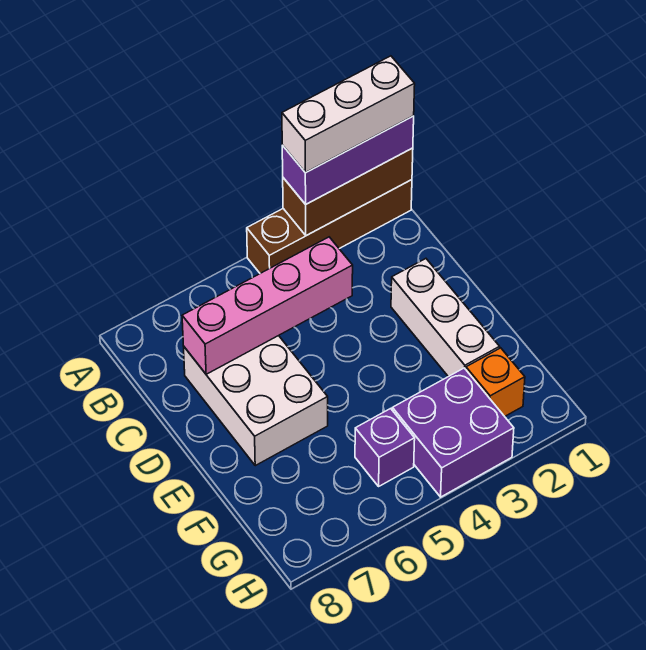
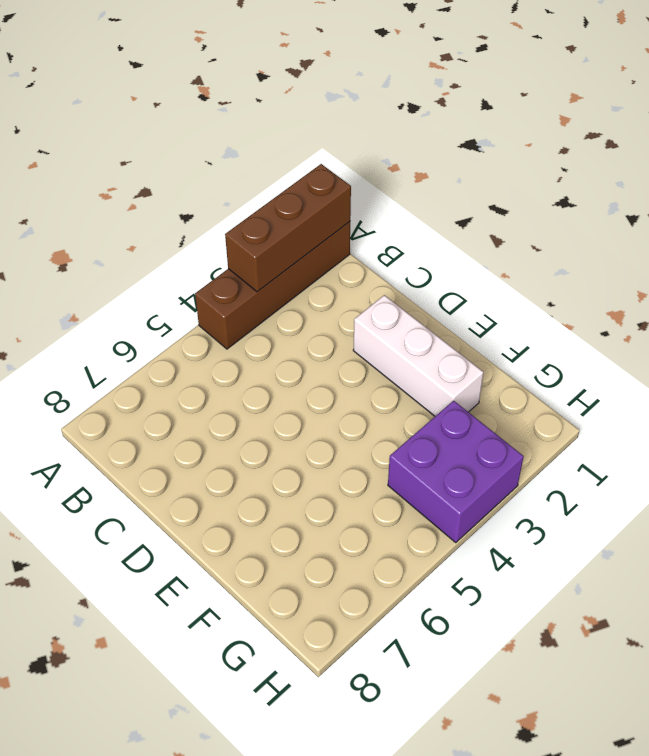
none -> white brick C6:E7 level 1
none -> orange brick G2 level 1

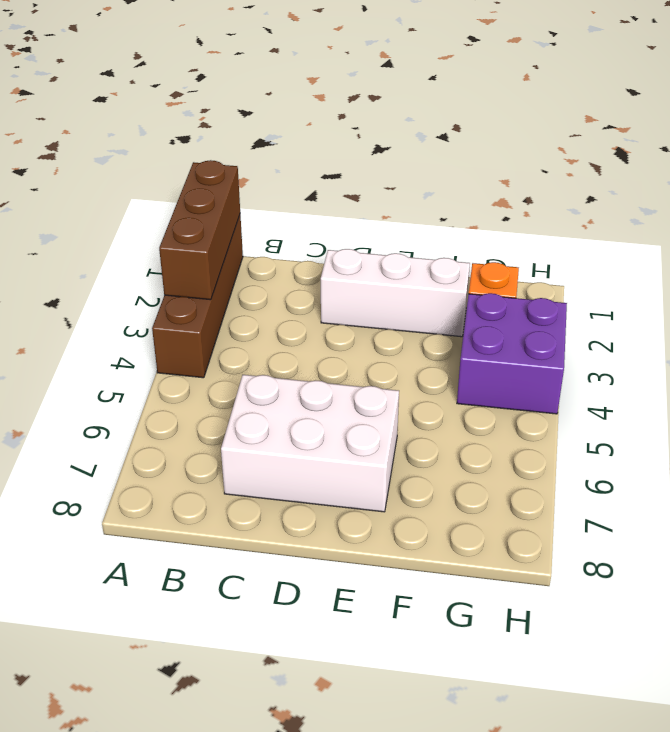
none -> purple brick G5 level 1
none -> pink brick C4:C7 level 2

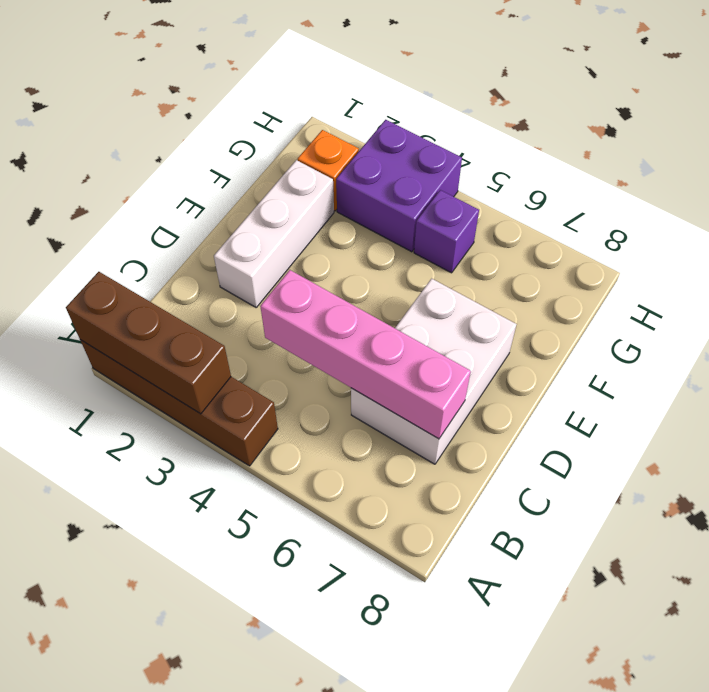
none -> purple brick A1:A3 level 3
none -> white brick A1:A3 level 4

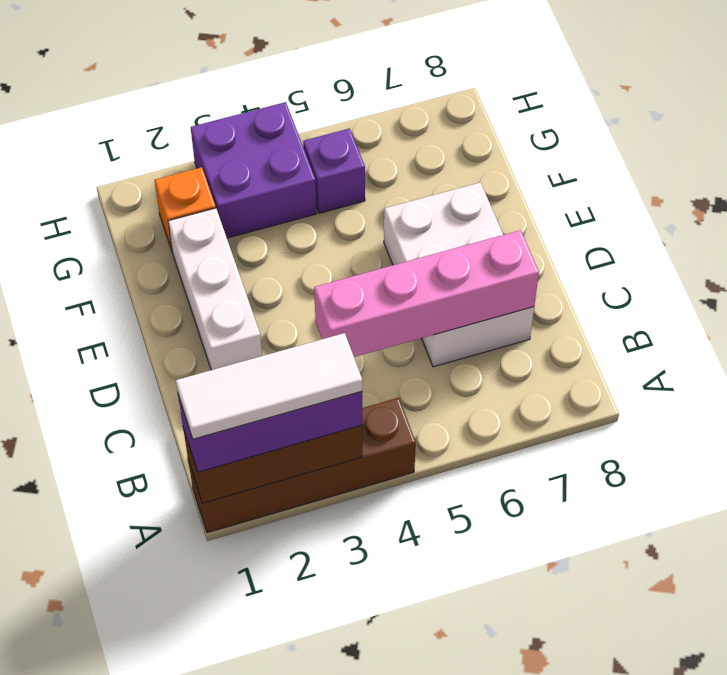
white tile A1:A3 level 4 -> white brick A1:A3 level 4

